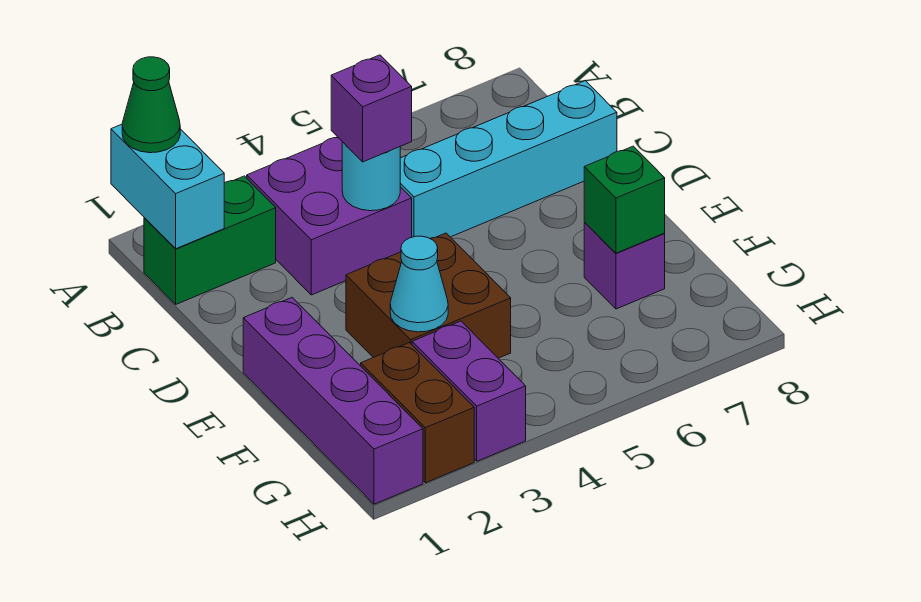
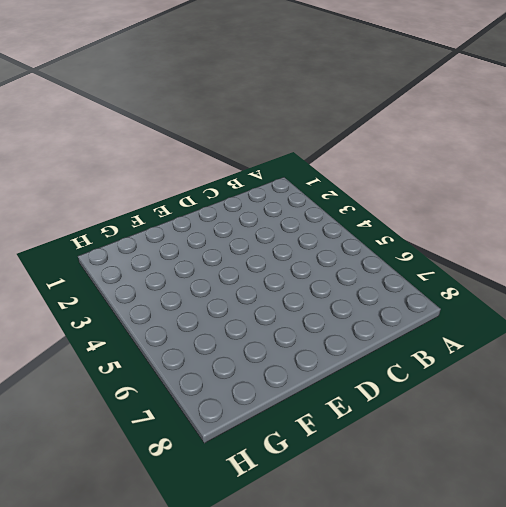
none -> green brick B1:B2 level 1
none -> purple brick B3:C4 level 1
none -> cyan brick C5:C8 level 1

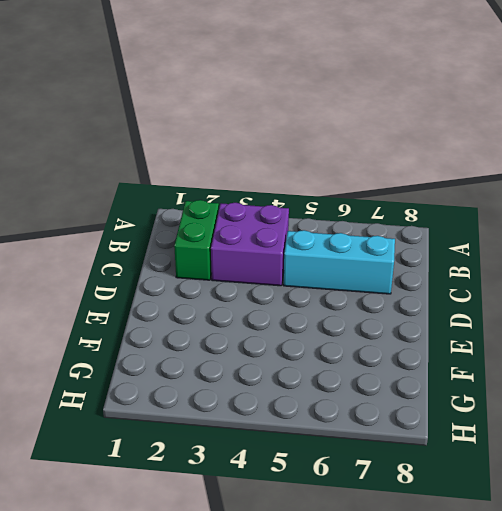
green brick B2:C2 level 1 -> green brick B1:B2 level 1
cyan brick C5:C7 level 1 -> cyan brick C5:C8 level 1
none -> purple brick E1:H1 level 1
none -> brown brick E3:F4 level 1
none -> purple brick F7 level 1

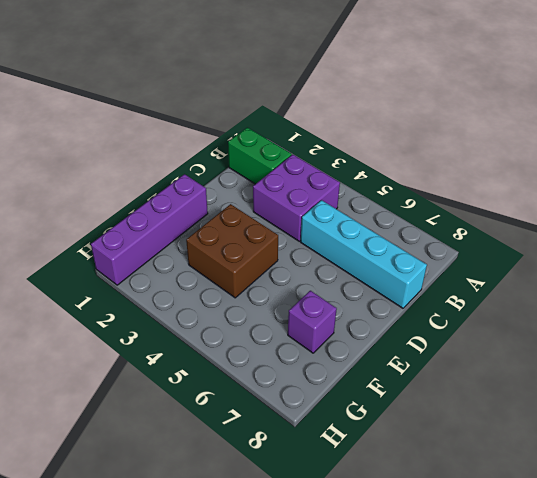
none -> brown brick G2:H2 level 1
none -> purple brick G3:H3 level 1
none -> cyan brick A1:B1 level 2

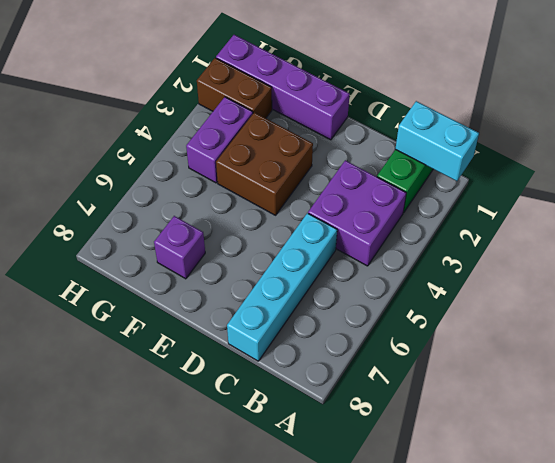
purple brick G3:G4 level 1 -> purple brick G3:H3 level 1
none -> cyan round brick C4 level 2
none -> cyan cone F3 level 2
none -> green brick F7 level 2

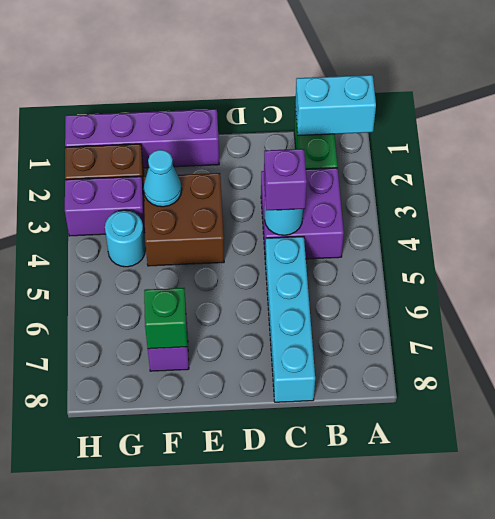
cyan round brick G4 level 1 -> none
none -> green cone A1 level 3

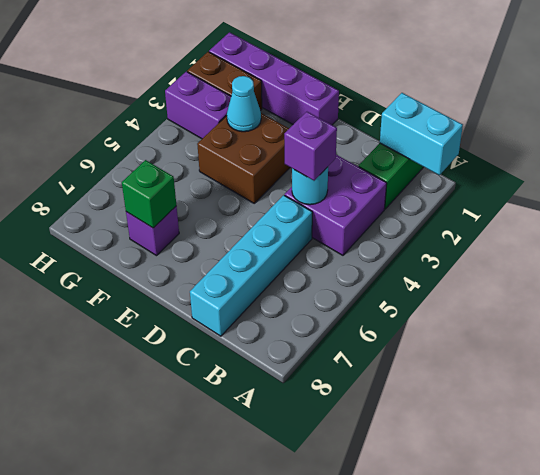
none -> green cone A1 level 3

